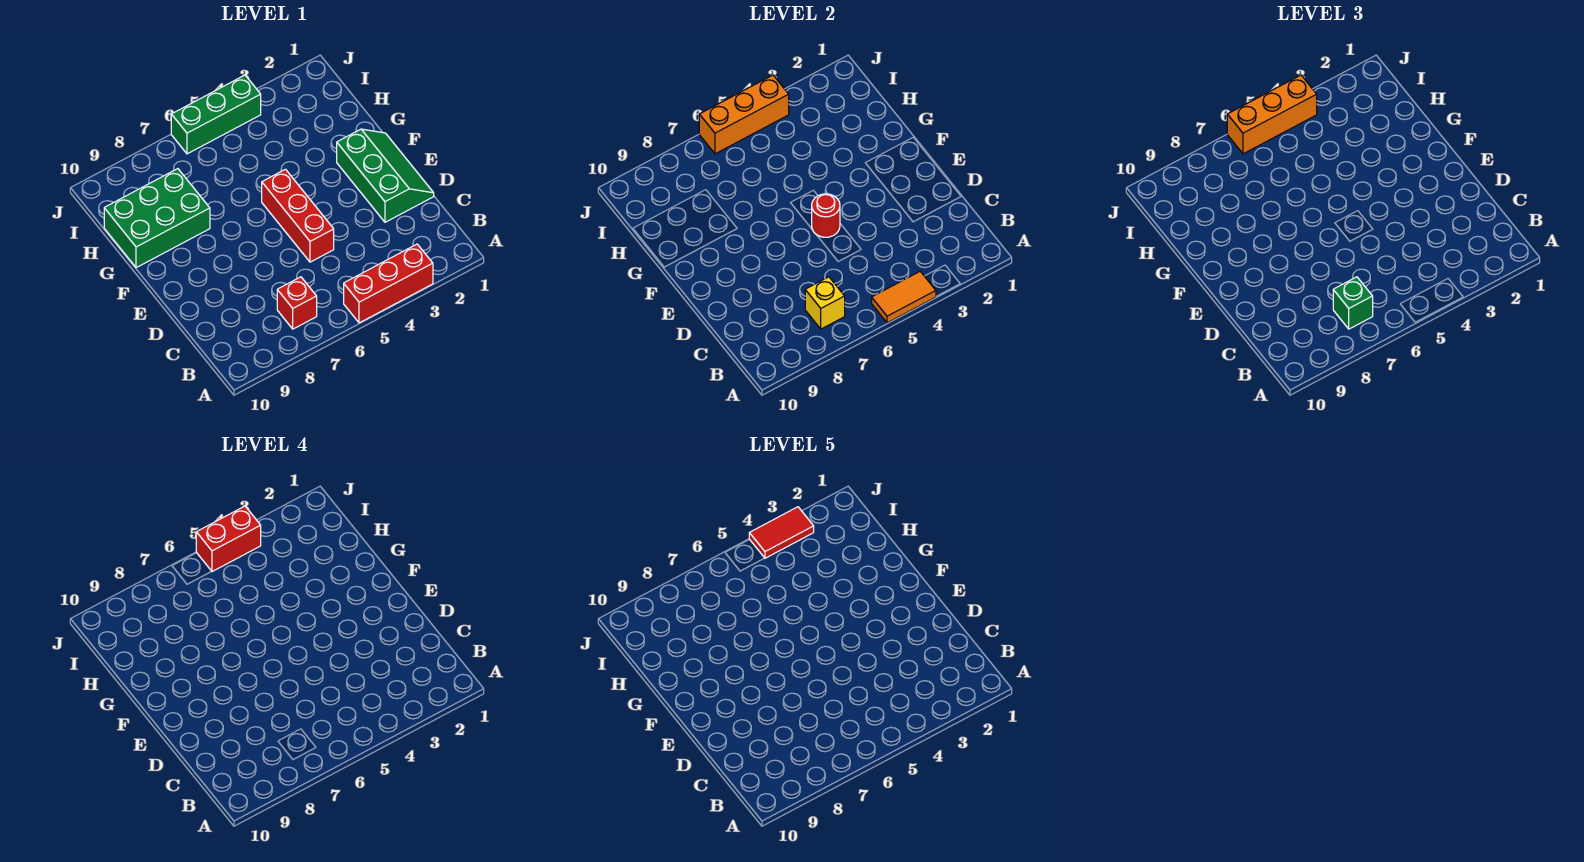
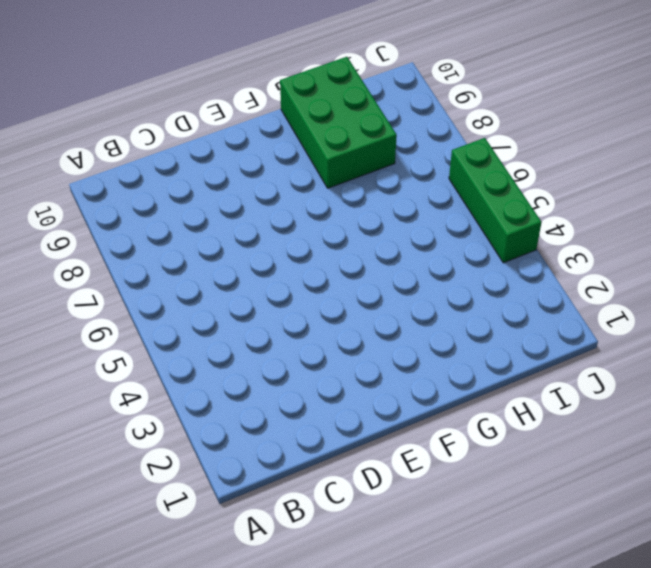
none -> red brick A3:A5 level 1
none -> red brick B7 level 1
none -> green slope D1:F2 level 1 top 2

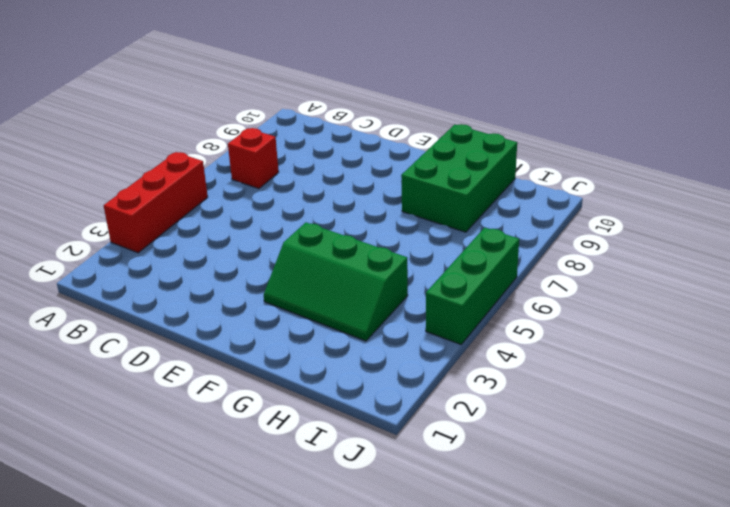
green slope F3:H4 level 1 top 4 -> green slope D1:F2 level 1 top 2
none -> red brick D5:F5 level 1
none -> orange tile A4:A5 level 2
none -> yellow brick B7 level 2

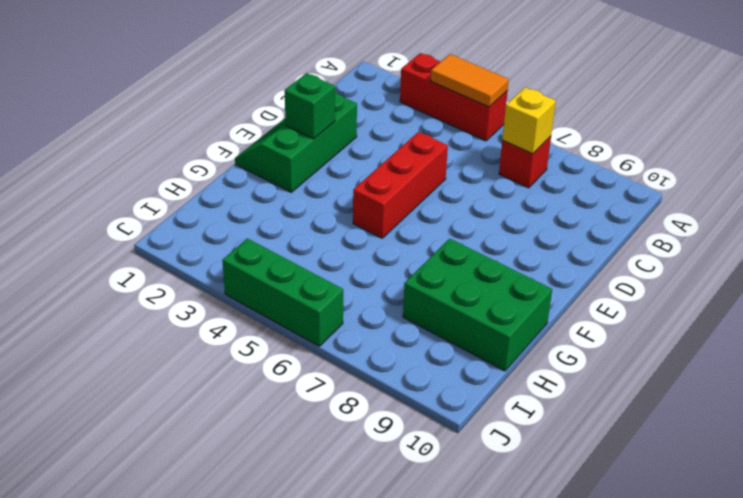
green brick E2 level 2 -> green brick B7 level 3
none -> red round brick E5 level 2
none -> orange brick J4:J6 level 2
none -> orange brick J4:J6 level 3

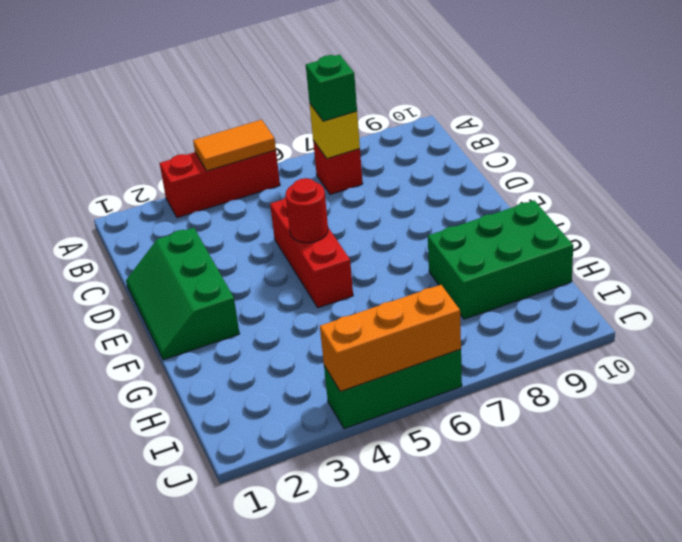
none -> orange brick J4:J6 level 3
none -> red brick J4:J5 level 4
none -> red tile J3:J4 level 5

